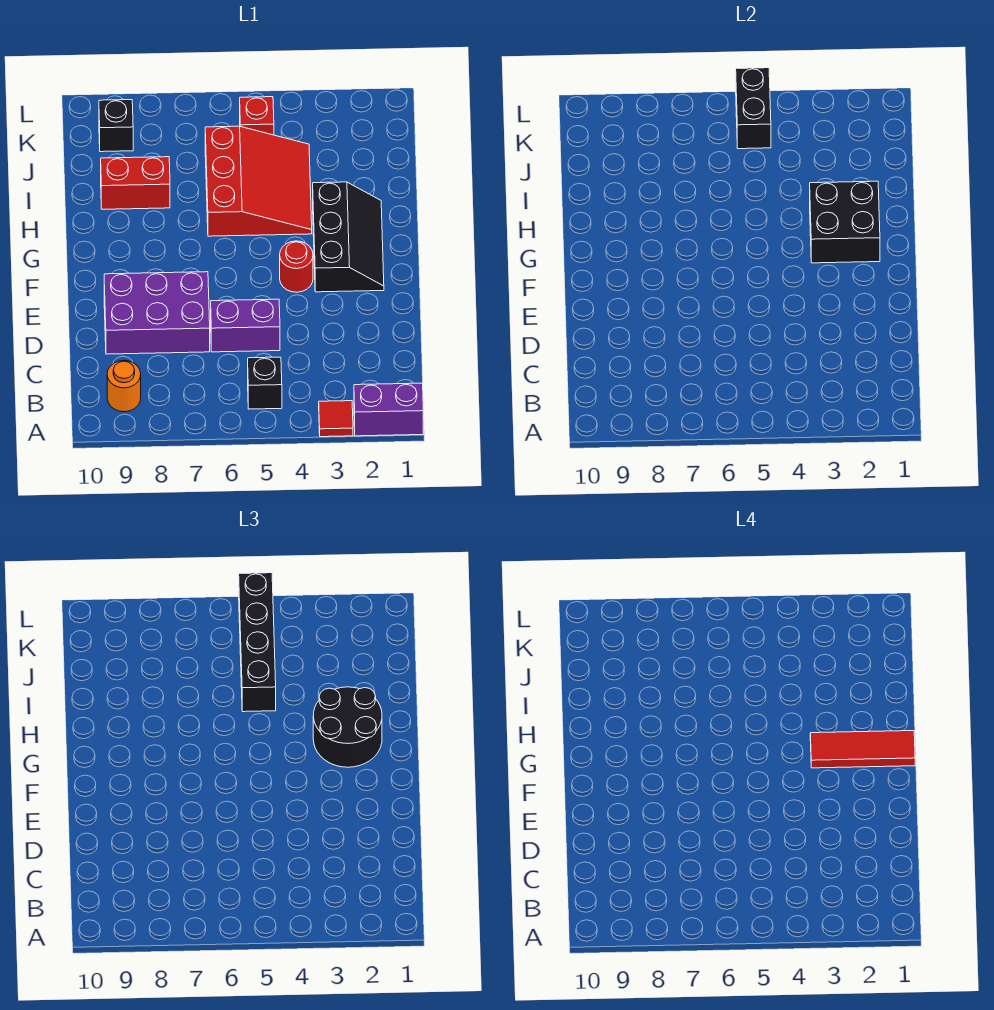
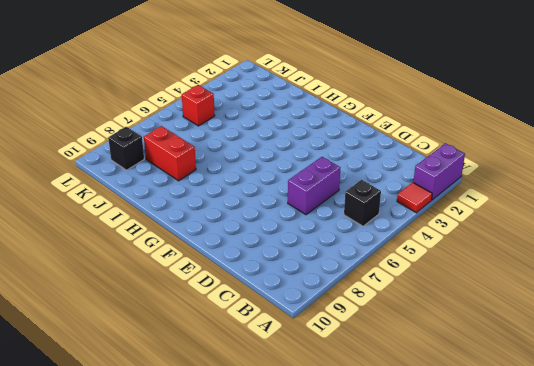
red brick I8:J8 level 1 -> red brick I8:I9 level 1
none -> orange round brick B9 level 1
none -> purple brick D7:E9 level 1
none -> black slope F2:H3 level 1 top 3

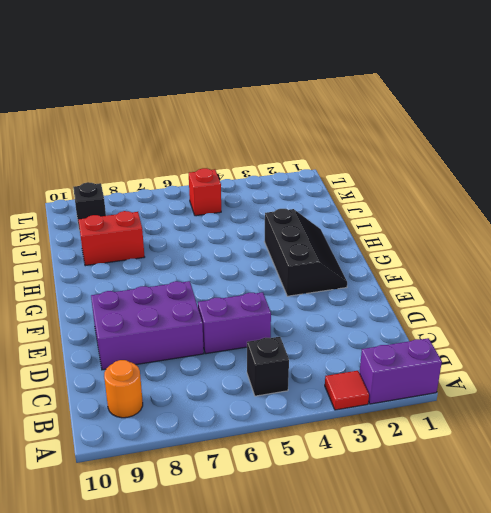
none -> red round brick F4 level 1
none -> red slope H4:J6 level 1 top 6
none -> black brick G2:H3 level 2

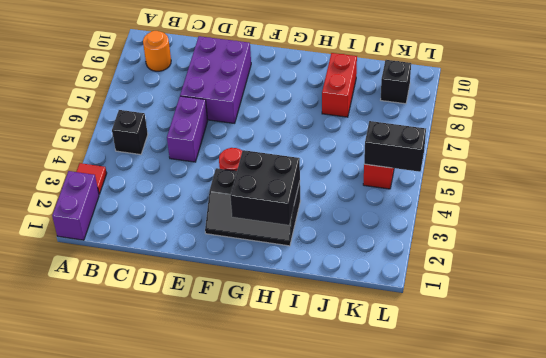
none -> red slope H4:J6 level 1 top 6
none -> black round brick G2:H3 level 3
none -> black brick I5:L5 level 3

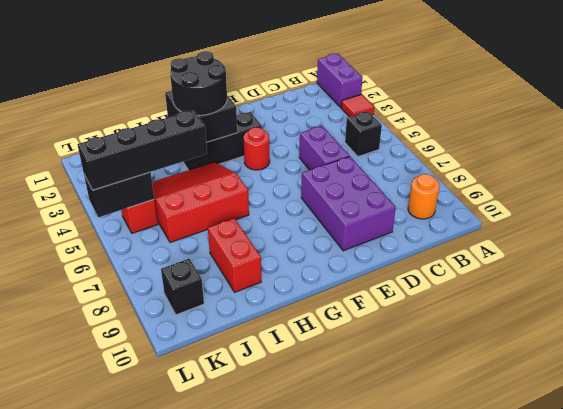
none -> red tile G1:G3 level 4

